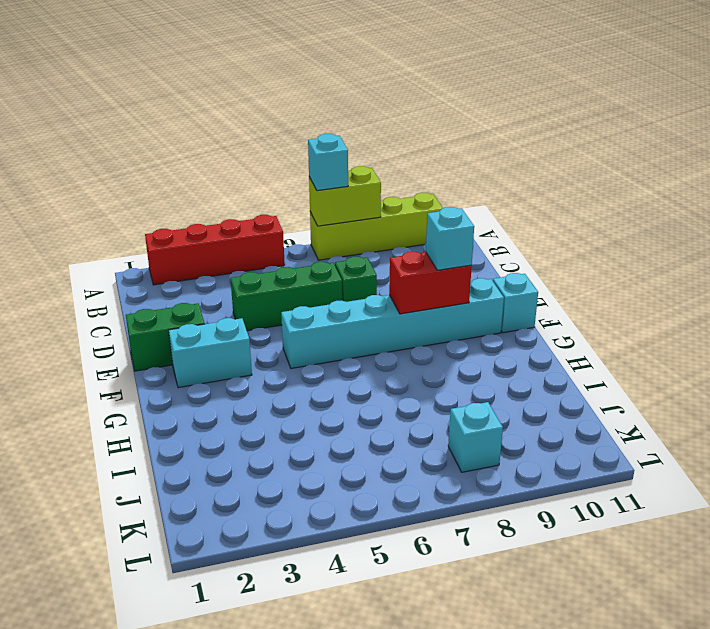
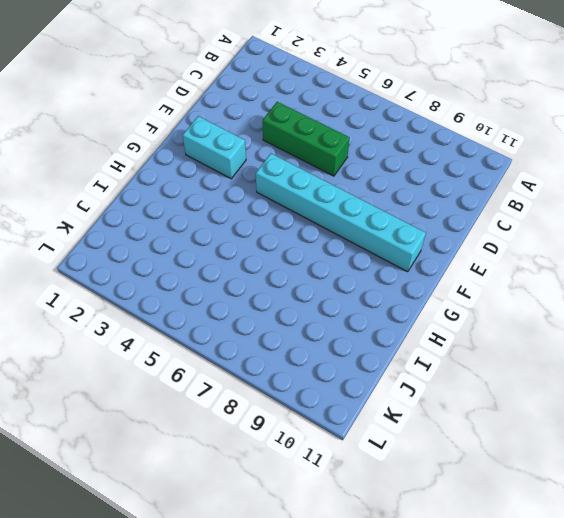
none -> red brick A2:A5 level 1
none -> lime brick A7:A10 level 1
none -> green brick D7 level 1

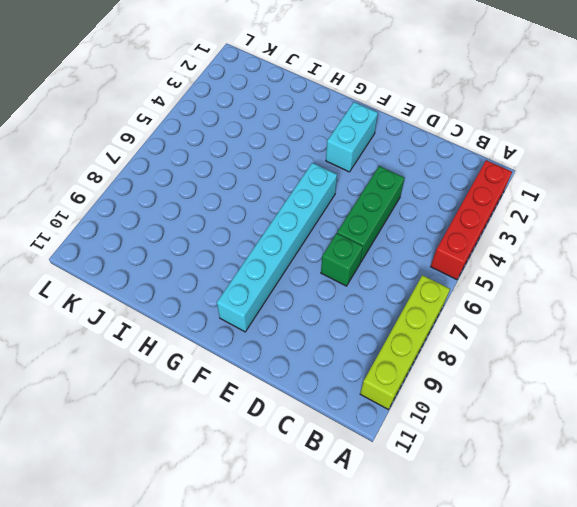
none -> green brick E1:E2 level 1
none -> cyan brick F11 level 1
none -> cyan brick K8 level 1

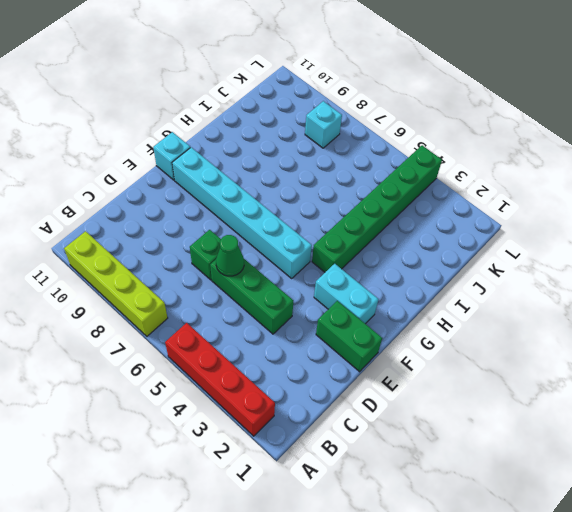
green cone D6 level 2 -> none
green brick G4:L4 level 1 -> none
none -> lime brick A7:A8 level 2
none -> red brick F8:F9 level 2
none -> cyan brick A7 level 3

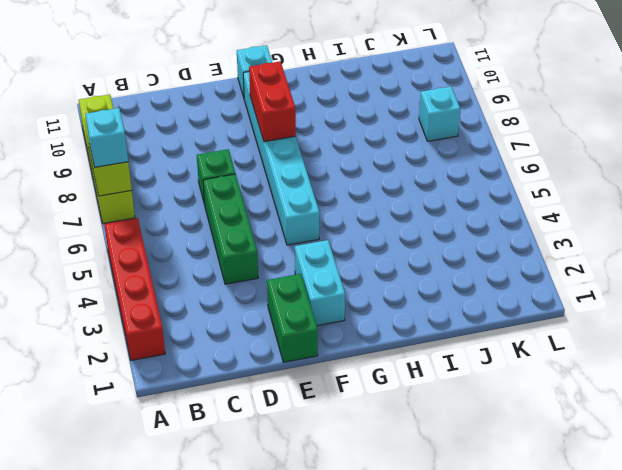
none -> cyan brick F9 level 3

